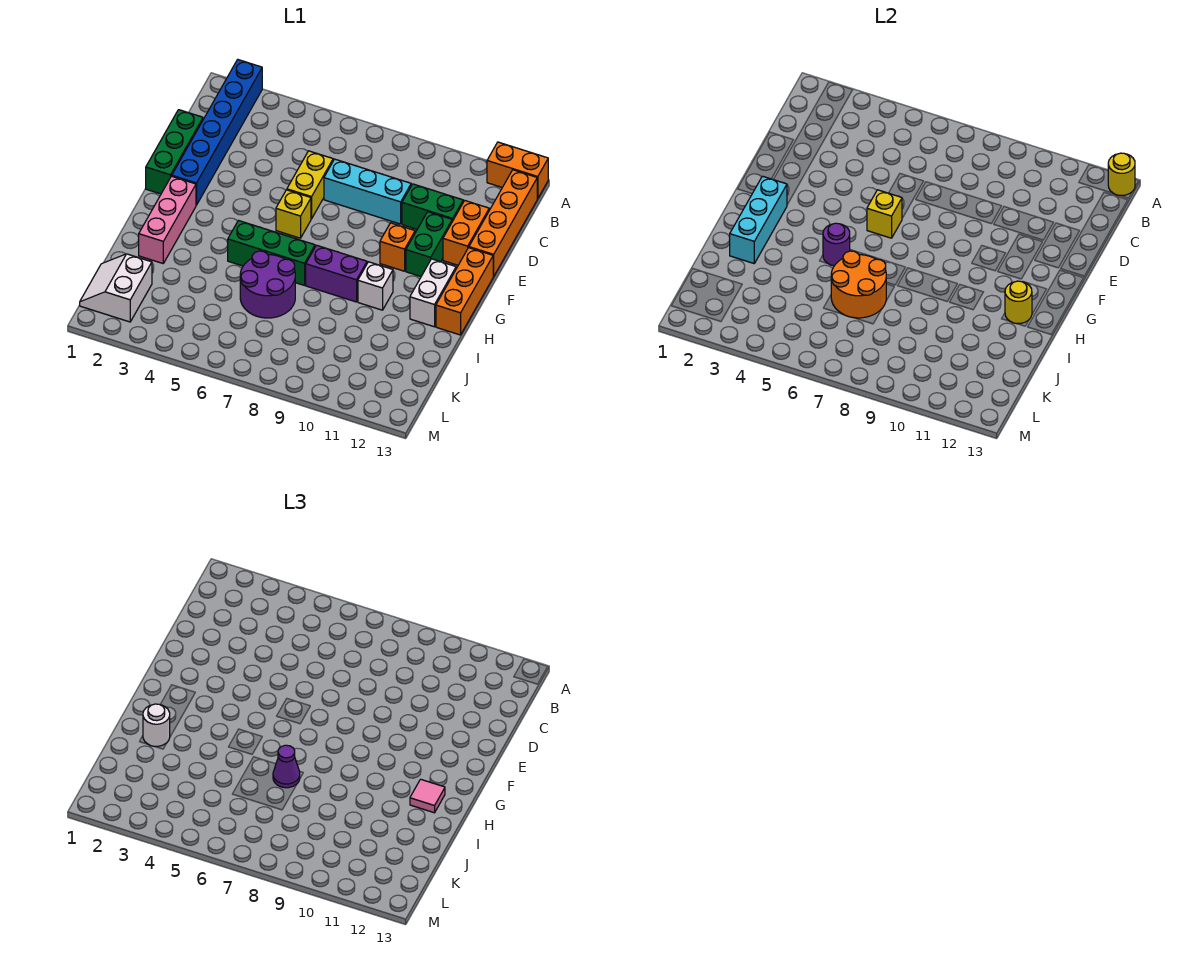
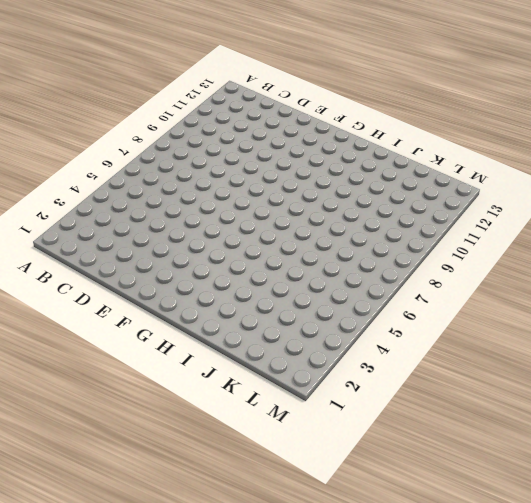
none -> blue brick A2:F2 level 1
none -> orange brick A12:A13 level 1
none -> orange brick B13:E13 level 1

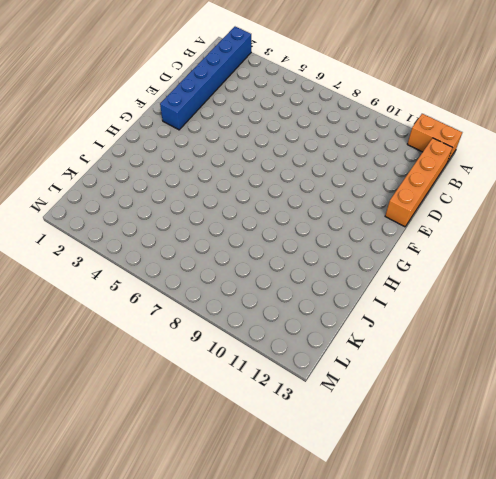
none -> green brick D1:F1 level 1
none -> yellow brick D6:E6 level 1
none -> cyan brick D7:D9 level 1

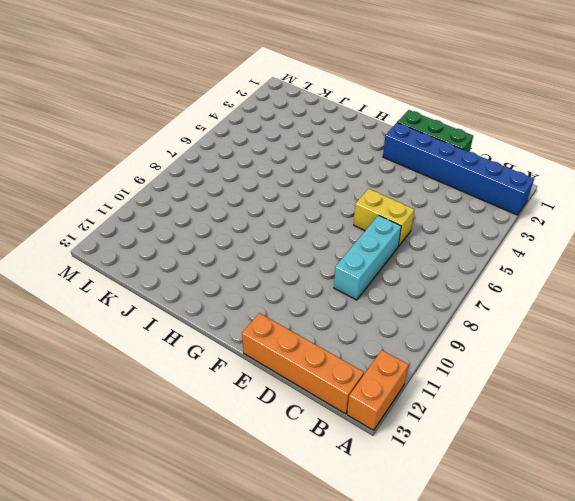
none -> green brick D10:D11 level 1
none -> orange brick D12:E12 level 1
none -> green brick E11:F11 level 1

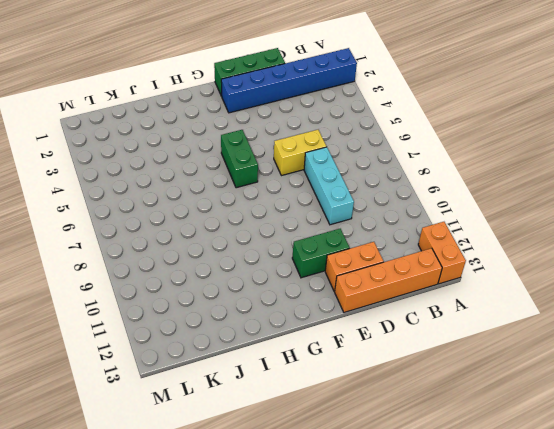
green brick G5:G6 level 1 -> green brick D10:D11 level 1
none -> yellow brick F6 level 1
none -> orange brick F10 level 1
none -> orange brick F13:H13 level 1

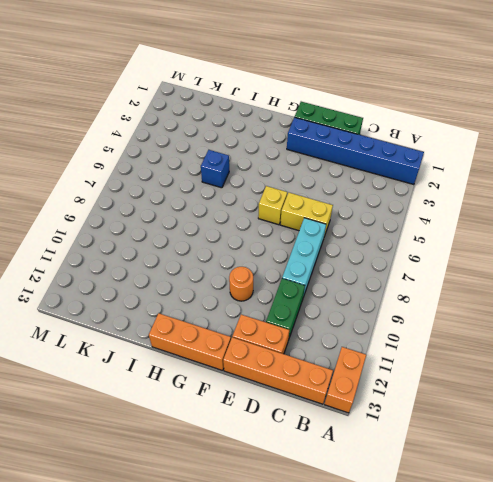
orange round brick F10 level 1 -> orange brick F10 level 1
blue brick I5 level 1 -> none
none -> green brick E11:F11 level 1
none -> pink brick G2:I2 level 1
none -> white brick G12:H12 level 1

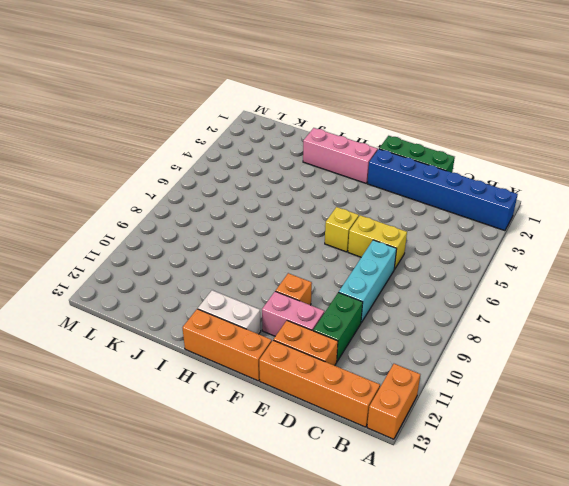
pink brick E11:F11 level 1 -> green brick E11:F11 level 1
none -> green brick H5:H7 level 1
none -> purple brick H8:H9 level 1
none -> white brick H10 level 1

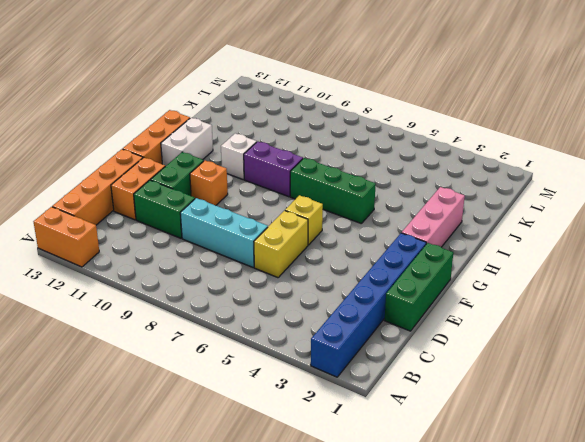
none -> purple round brick I6:J7 level 1
none -> white slope K1:L2 level 1 top 2
none -> yellow round brick A13 level 2

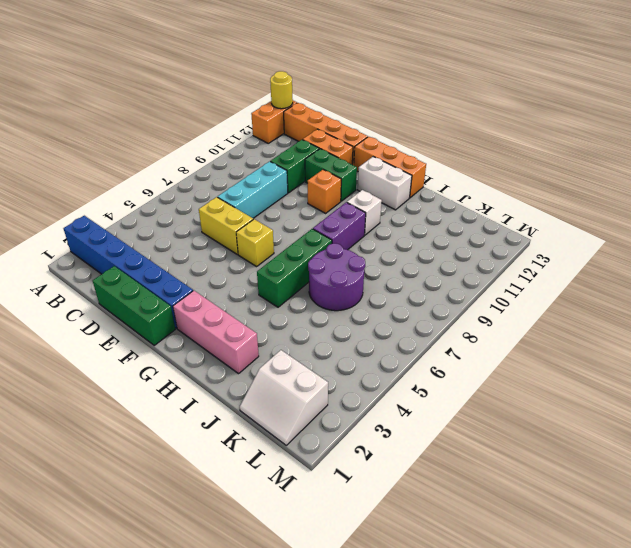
none -> yellow brick F6 level 2
none -> cyan brick G2:I2 level 2
none -> purple round brick H5 level 2

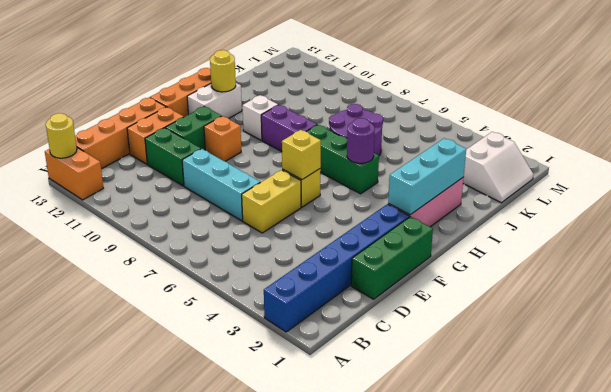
none -> orange round brick I6:J7 level 2
none -> pink tile H12 level 3
none -> white round brick I2 level 3

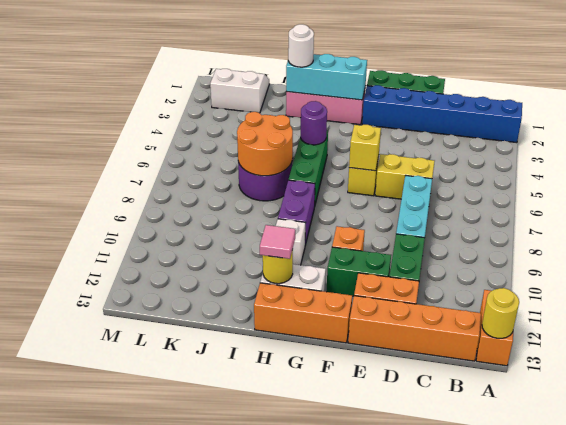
none -> purple cone I7 level 3

